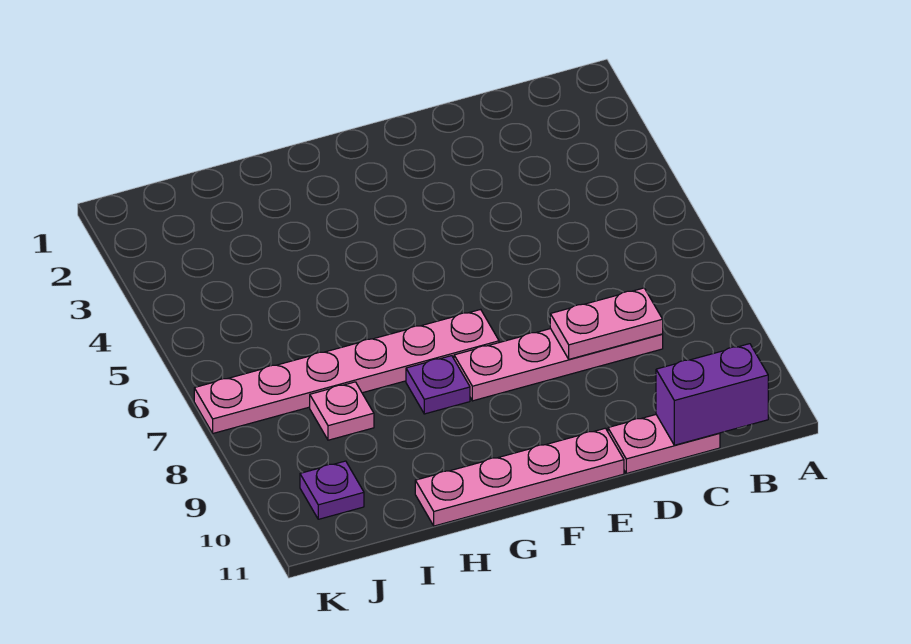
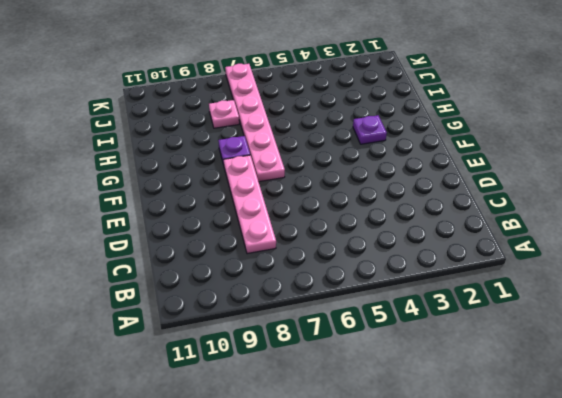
purple plate G3 level 1 -> purple plate J10 level 1
none -> pink plate C11:D11 level 1
none -> pink plate E11:H11 level 1

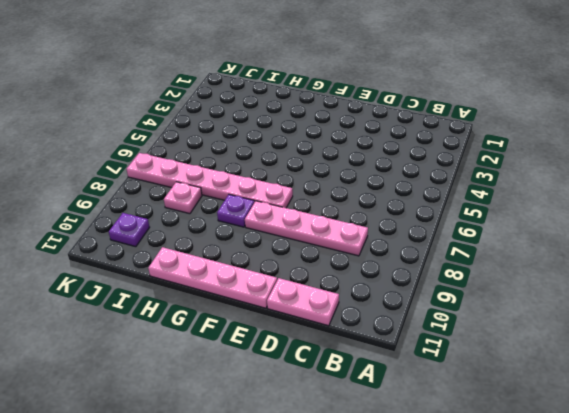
none -> purple brick B11:C11 level 2
none -> pink plate C8:D8 level 2

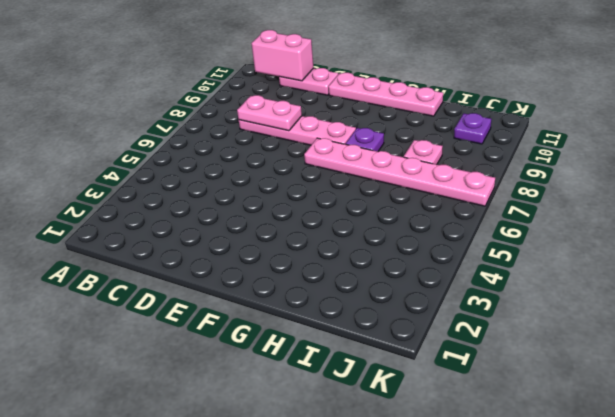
pink brick B11:C11 level 2 -> purple brick B11:C11 level 2

